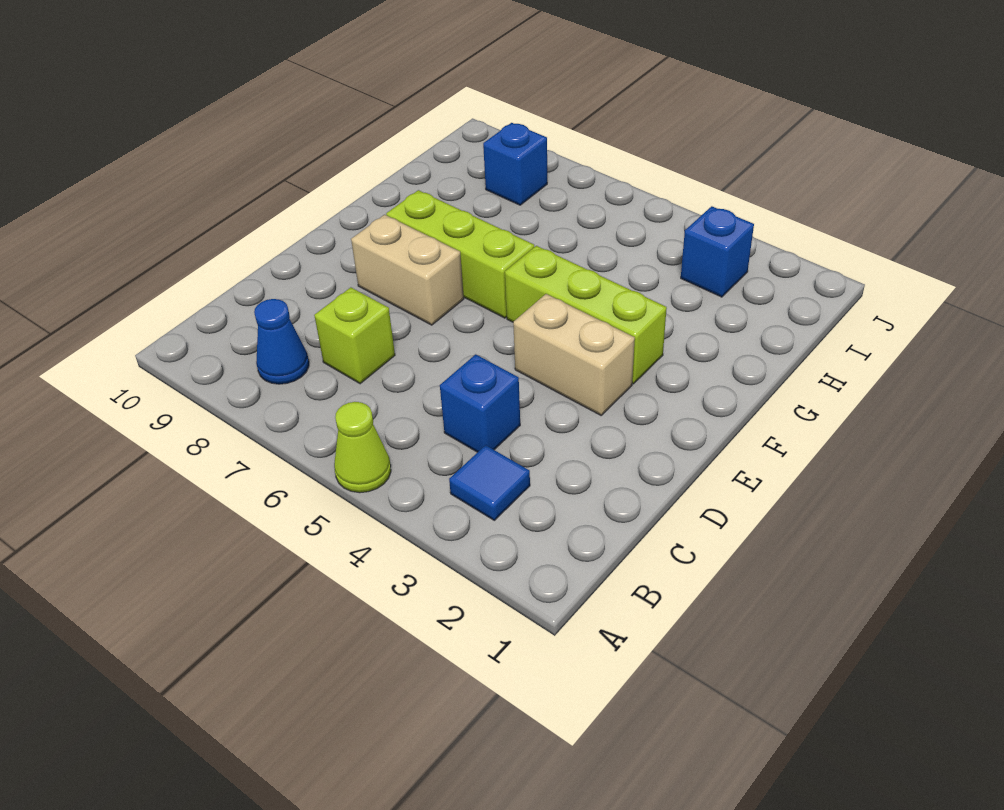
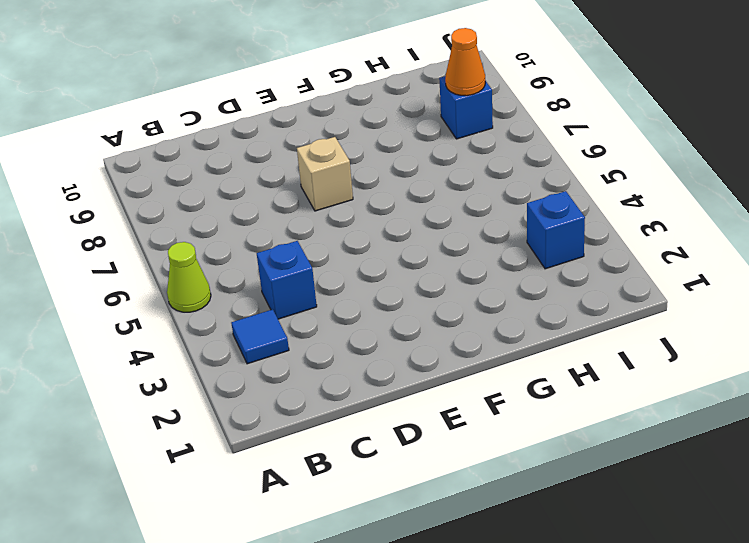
tan brick E7 level 1 -> tan brick E7:E8 level 1
orange cone I8 level 2 -> none
none -> blue cone B8 level 1
none -> lime brick C7 level 1

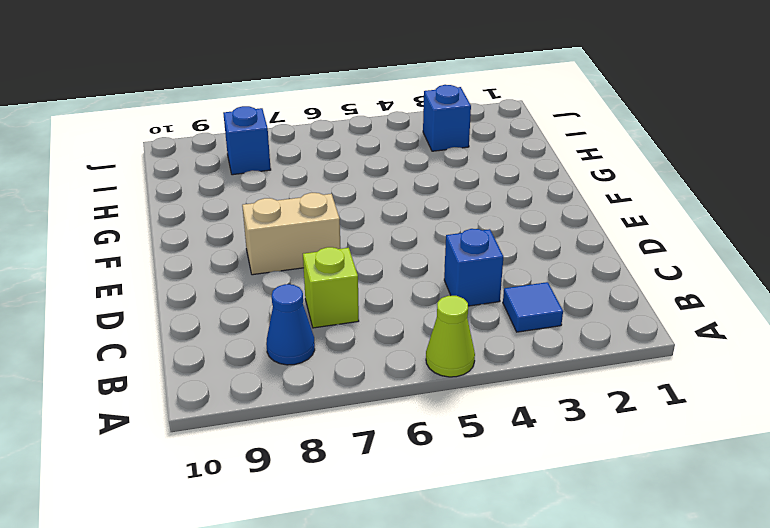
none -> tan brick E3:E4 level 1
none -> lime brick F3:F5 level 1

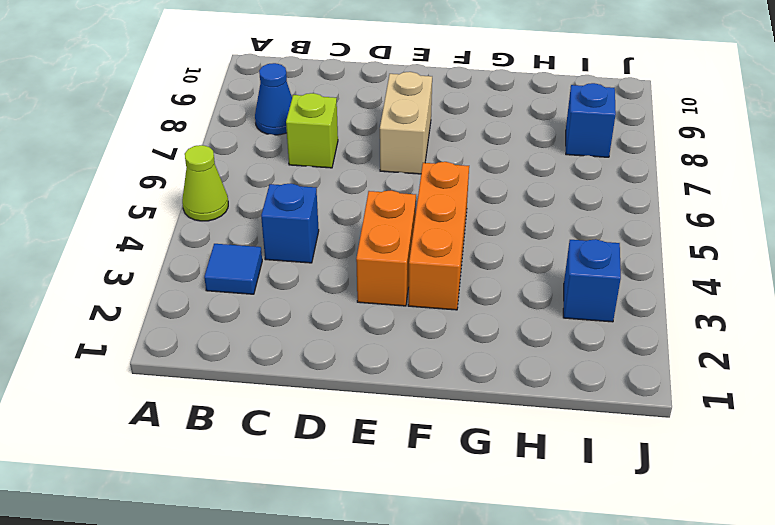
orange brick E3:E4 level 1 -> tan brick E3:E4 level 1
orange brick F3:F5 level 1 -> lime brick F3:F5 level 1
none -> lime brick F6:F8 level 1

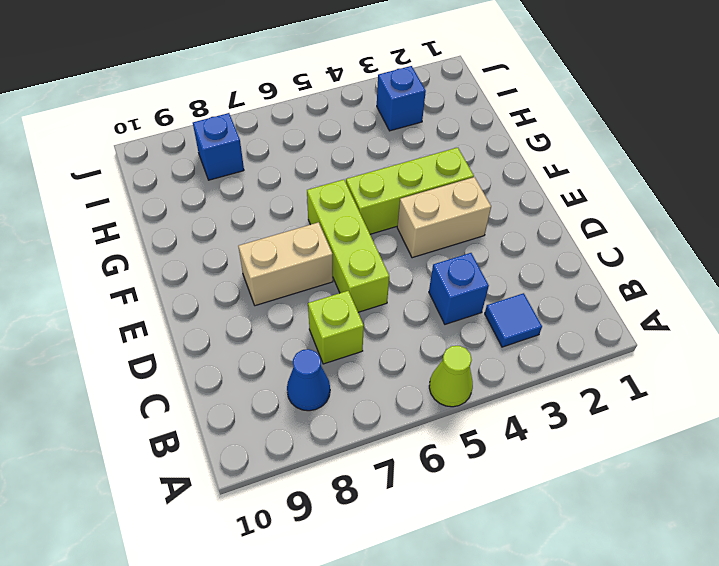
lime brick D6:F6 level 1 -> lime brick F6:F8 level 1

